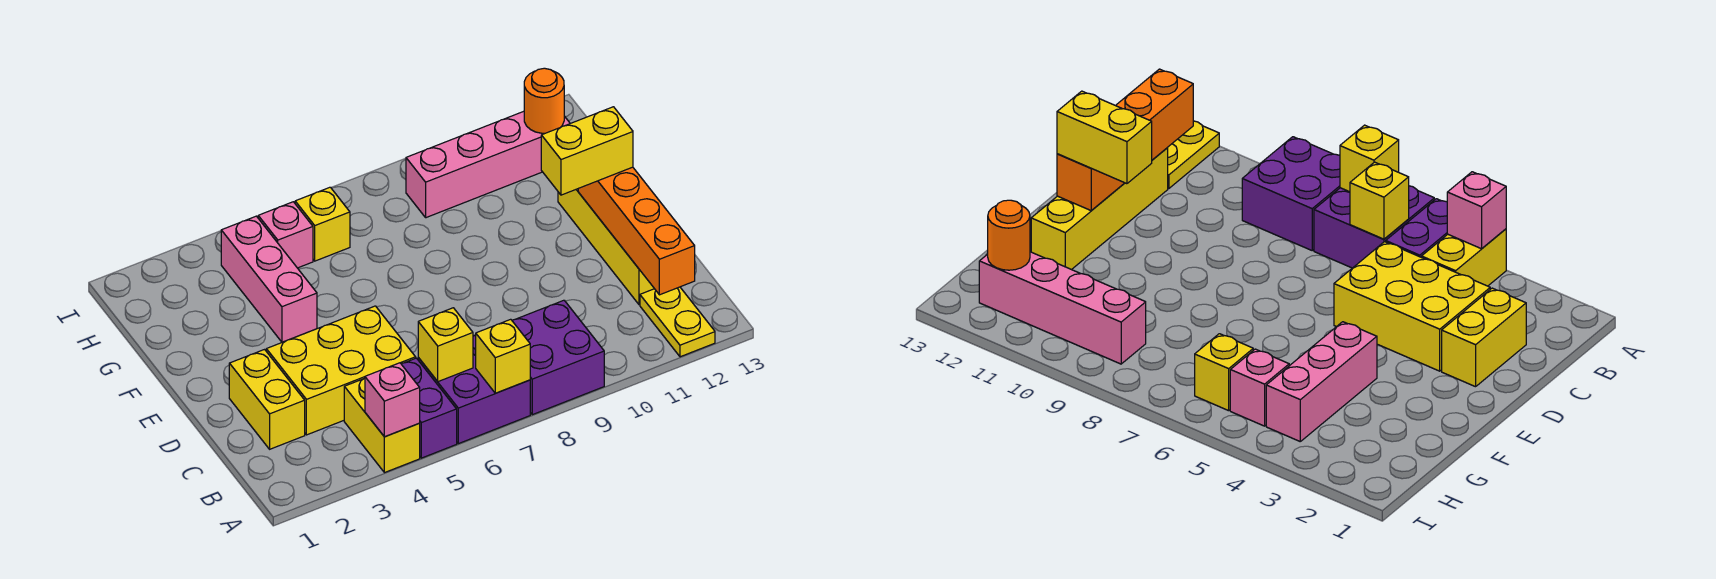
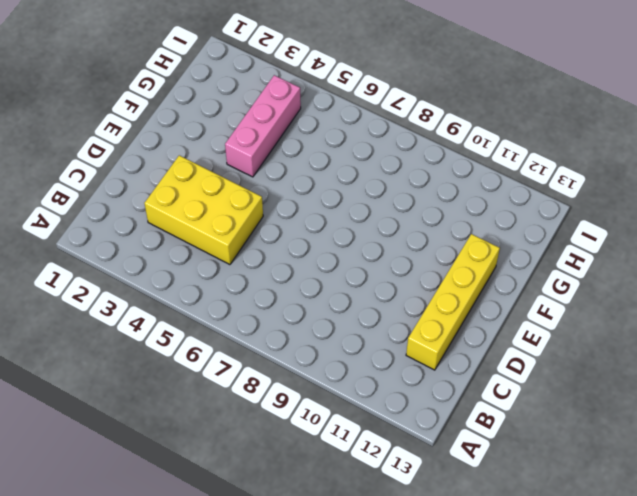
none -> yellow brick A4:B4 level 1
none -> purple brick A5:B5 level 1
none -> purple brick A6:B7 level 1

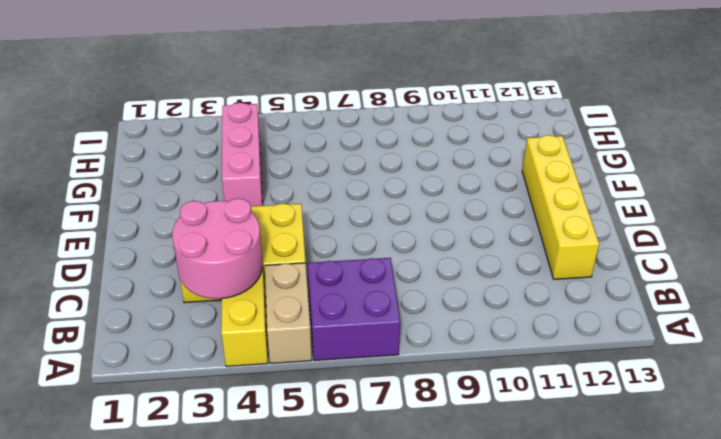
tan brick A5:B5 level 1 -> purple brick A5:B5 level 1
pink round brick B3:C4 level 2 -> none
none -> purple brick A8:B9 level 1
none -> yellow plate A12:B12 level 1
none -> yellow brick C2:D2 level 1

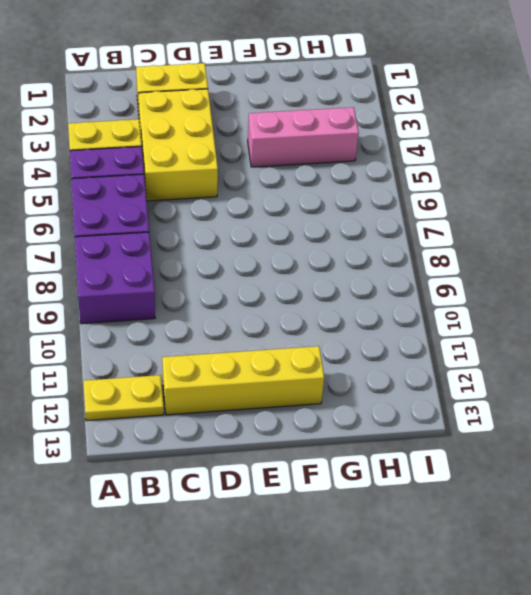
none -> pink brick H5 level 1
none -> yellow brick H6 level 1
none -> pink brick H9:H12 level 1

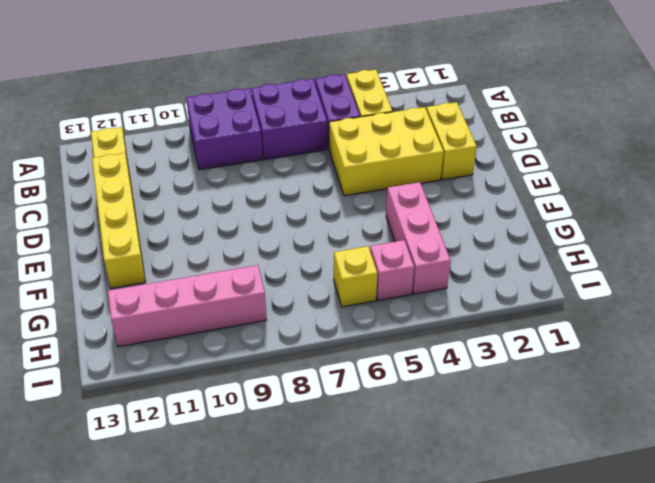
none -> pink brick A4 level 2
none -> yellow brick A7 level 2
none -> yellow brick B6 level 2

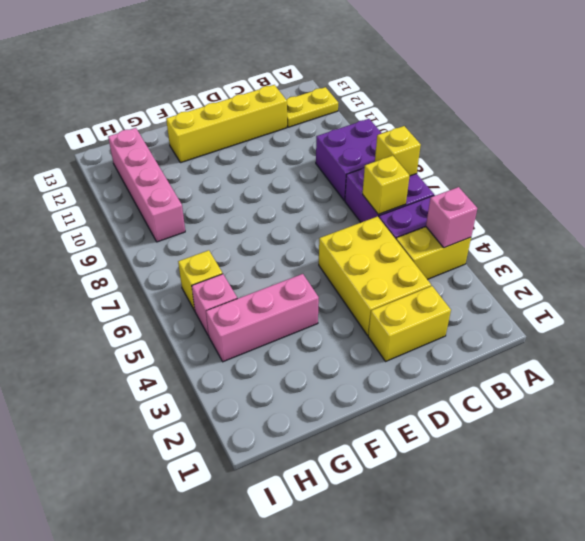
none -> orange brick B12:E12 level 2
none -> orange round brick H12 level 2
none -> yellow brick E11:E12 level 3

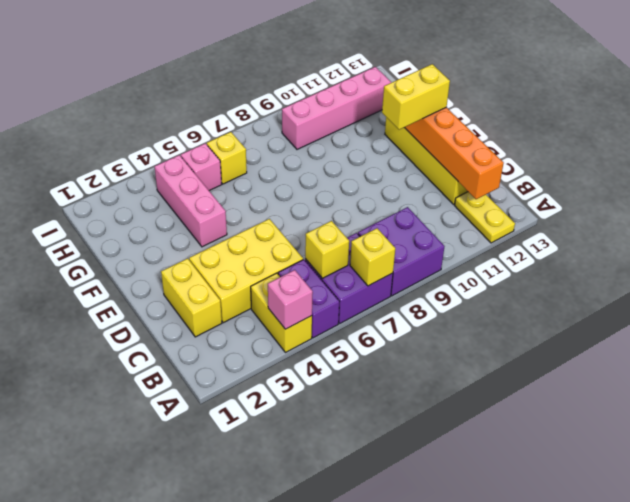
none -> orange round brick H12 level 2

